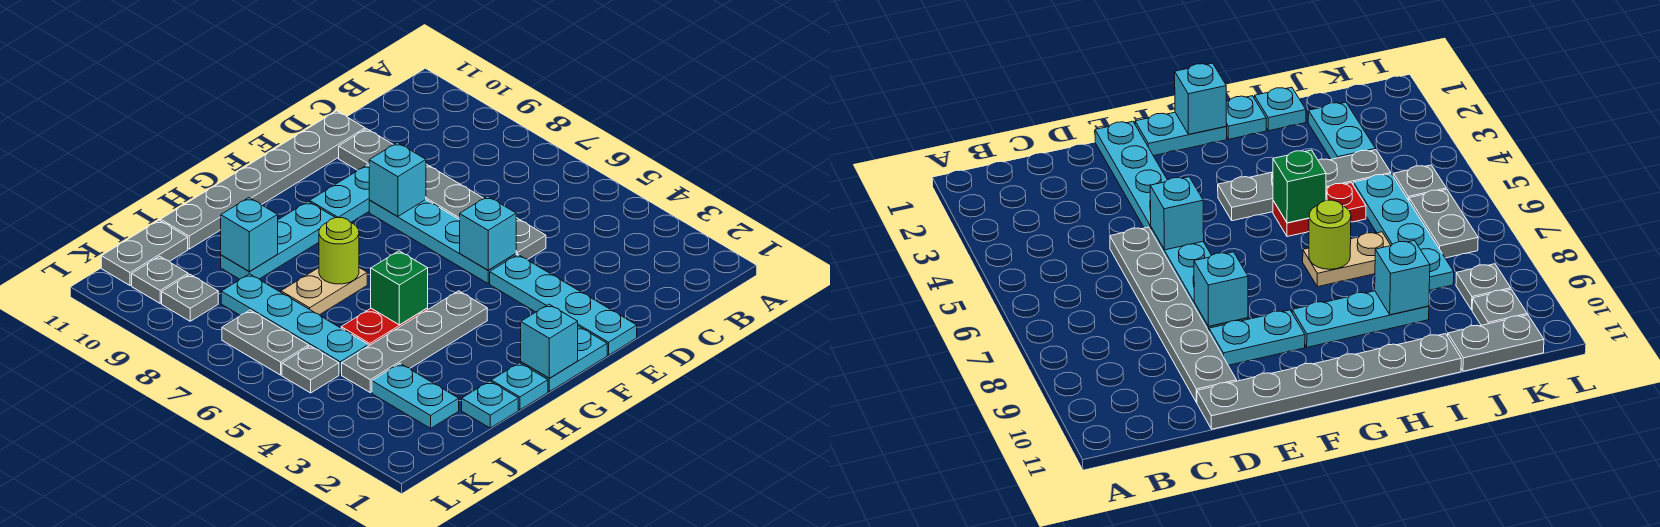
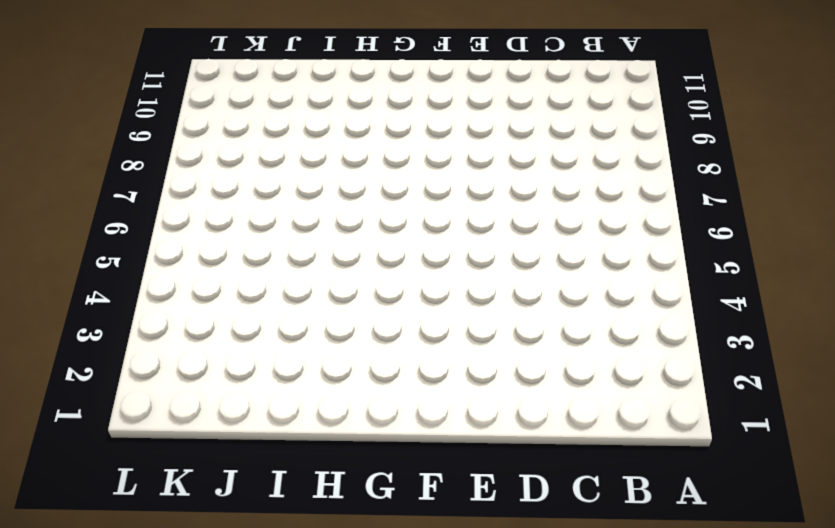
none -> grey plate D5:D10 level 1
none -> grey plate D11:I11 level 1
none -> cyan plate E1:E4 level 1

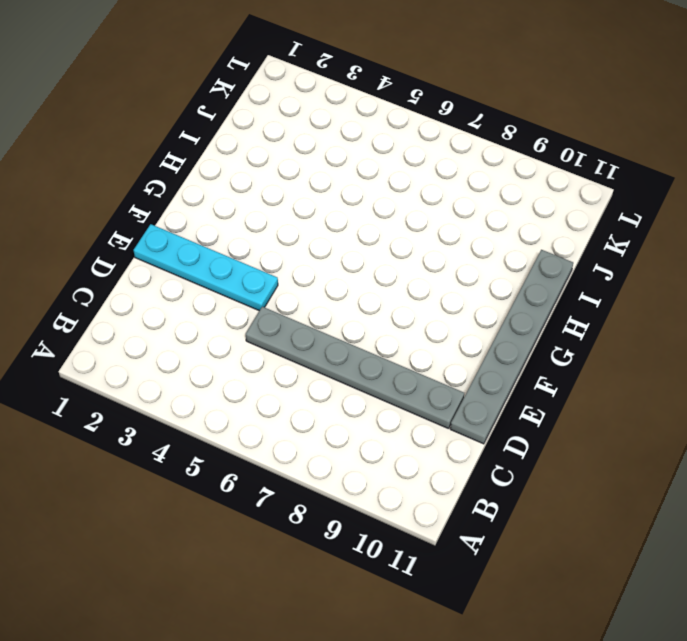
none -> cyan plate E5:E8 level 1
none -> cyan plate E9:F9 level 1
none -> cyan plate F1:G1 level 1

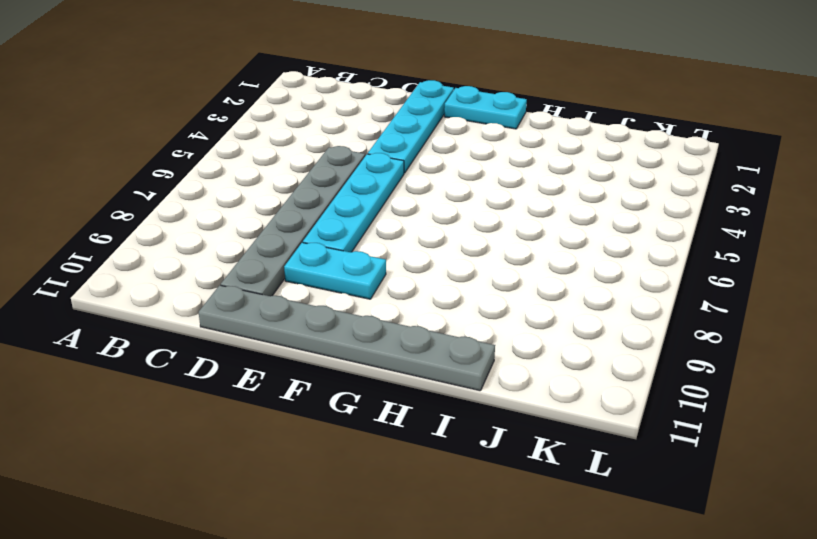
none -> grey plate G4:J4 level 1
none -> cyan plate G9:I9 level 1
none -> cyan plate H1 level 1

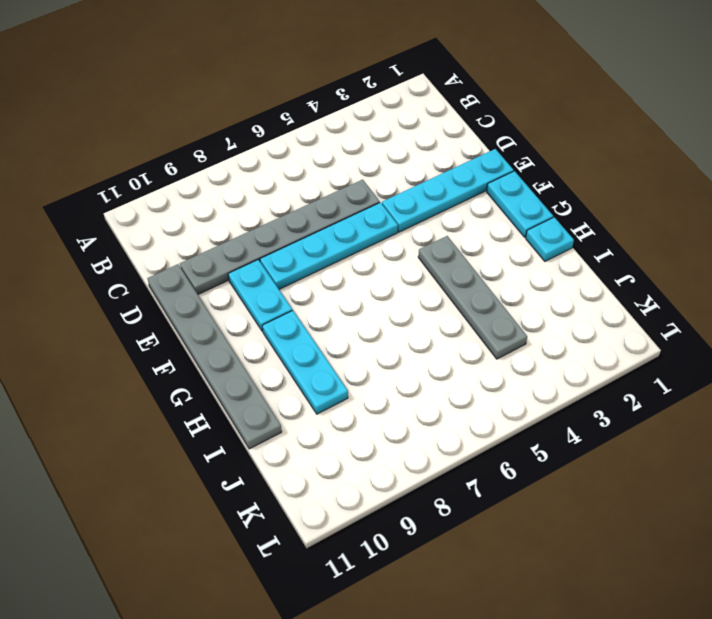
none -> red plate H5:I5 level 1
none -> tan plate H7:I7 level 1
none -> cyan plate I1 level 1

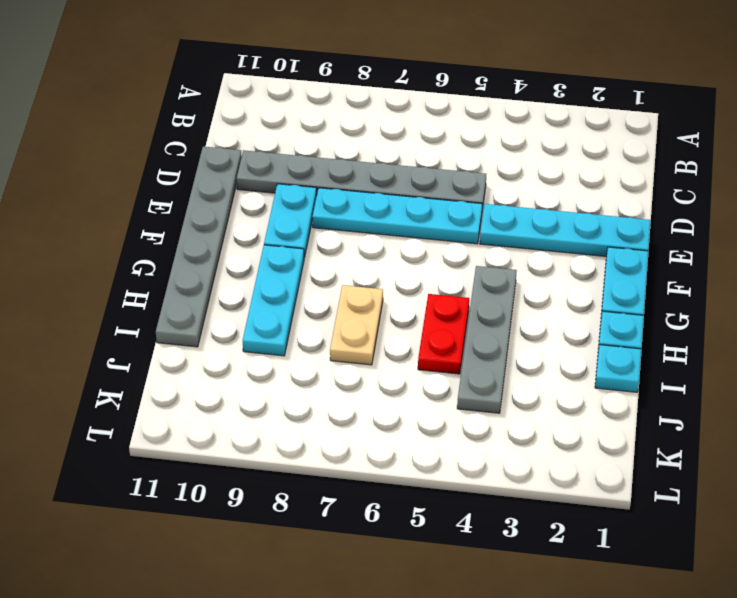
none -> cyan plate J2:J3 level 1
none -> cyan plate J5:J8 level 1
none -> grey plate J11:K11 level 1

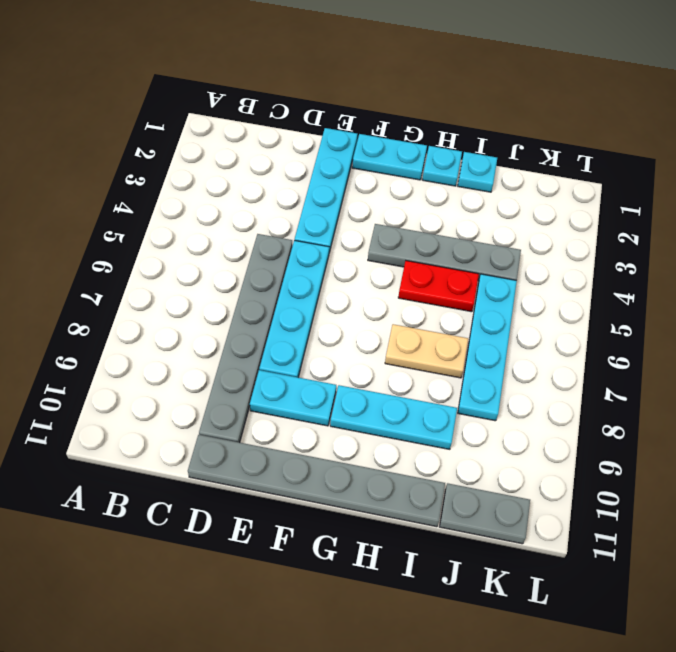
none -> cyan plate J2:J3 level 1
none -> grey plate K5 level 1
none -> grey plate K6:K7 level 1

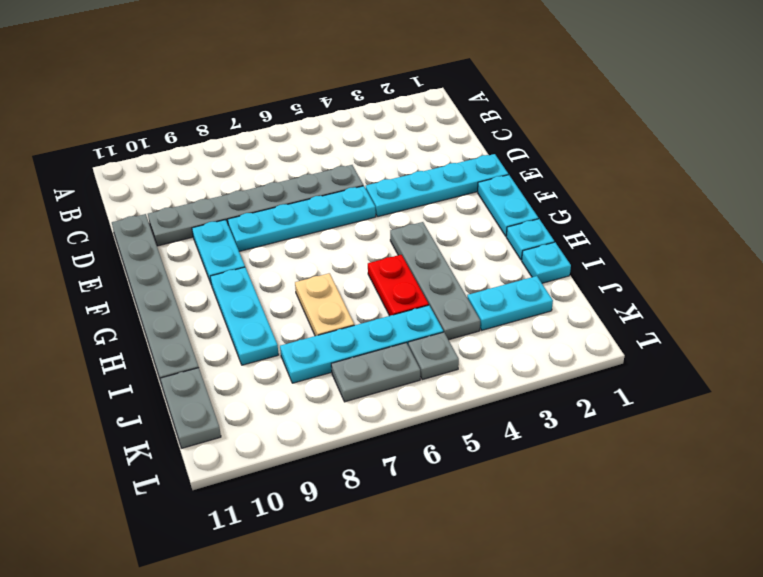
none -> grey plate K9 level 1
none -> grey plate K10 level 1
none -> cyan brick E5 level 2

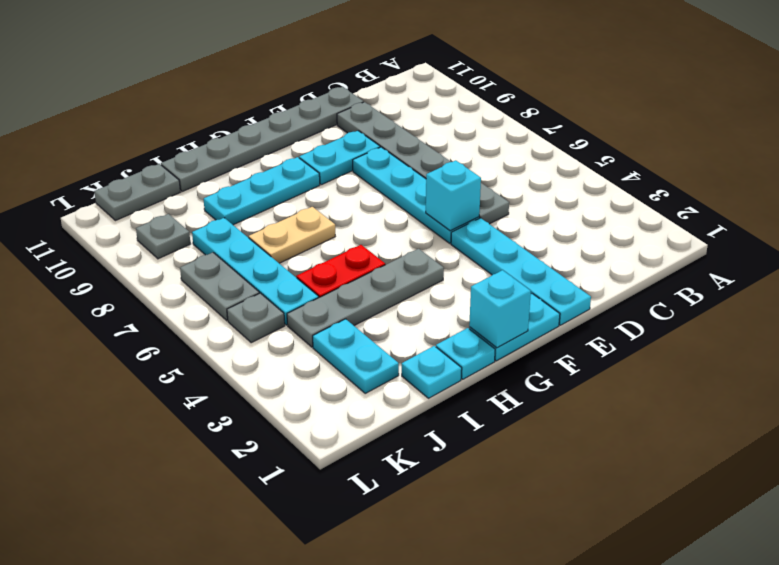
none -> grey plate K10 level 1
none -> cyan brick E8 level 2
none -> green brick H5 level 2

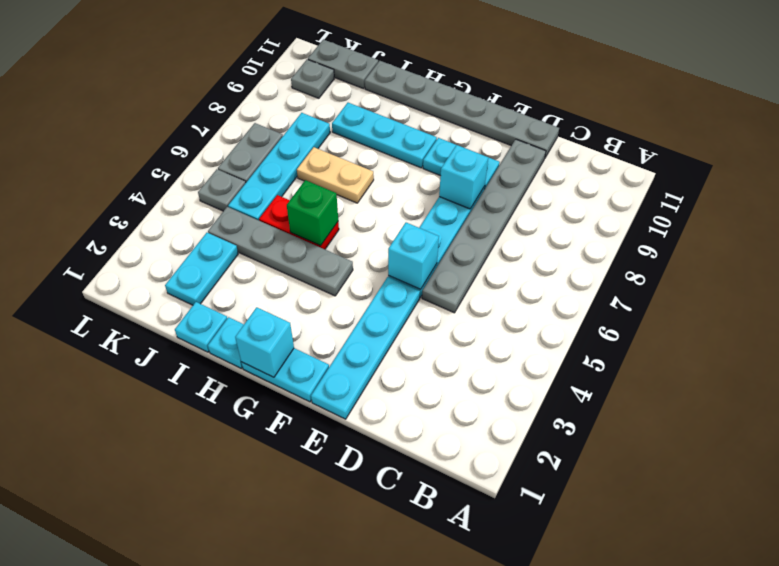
none -> grey plate K9 level 1
none -> lime round brick H7 level 2
none -> cyan brick I9 level 2

